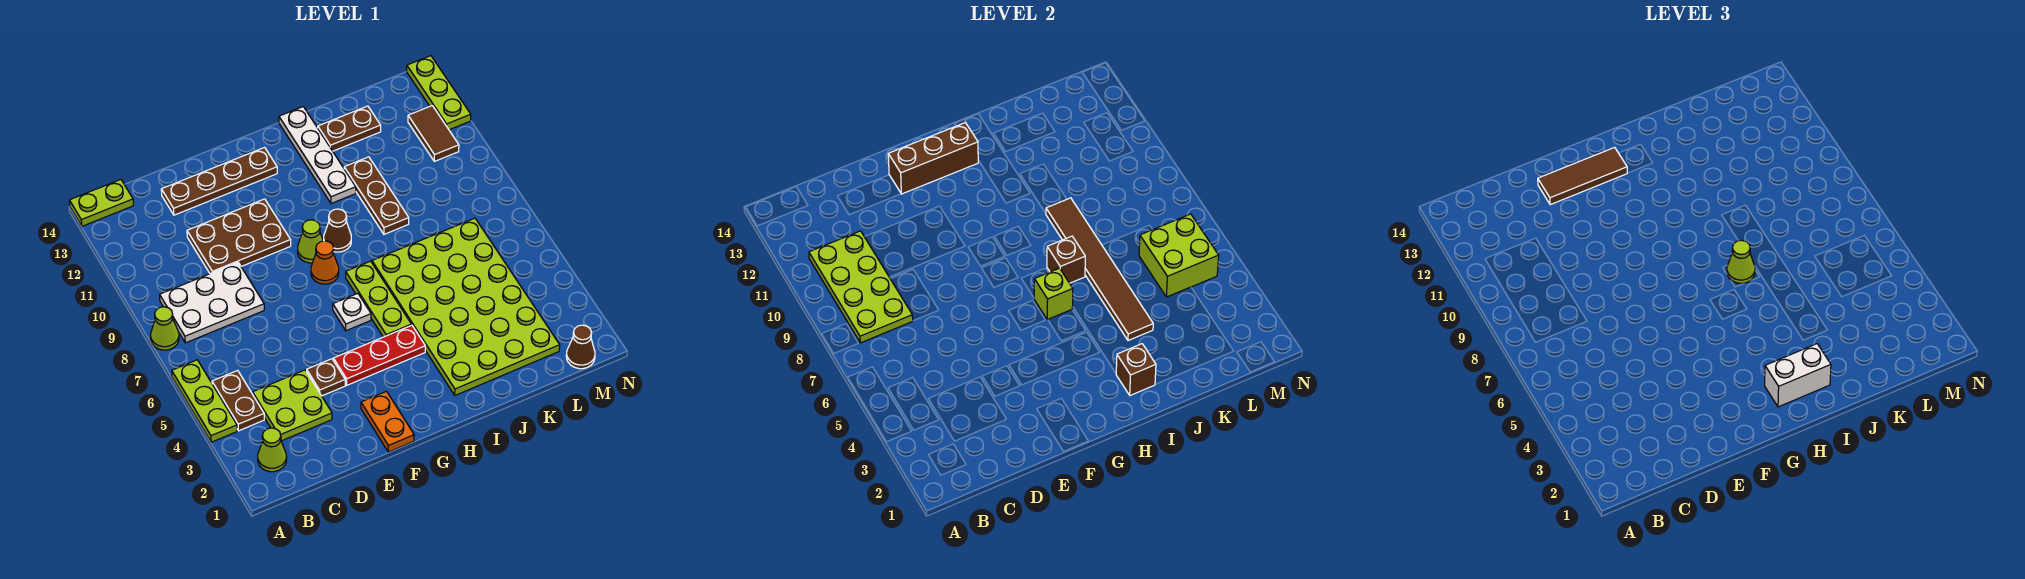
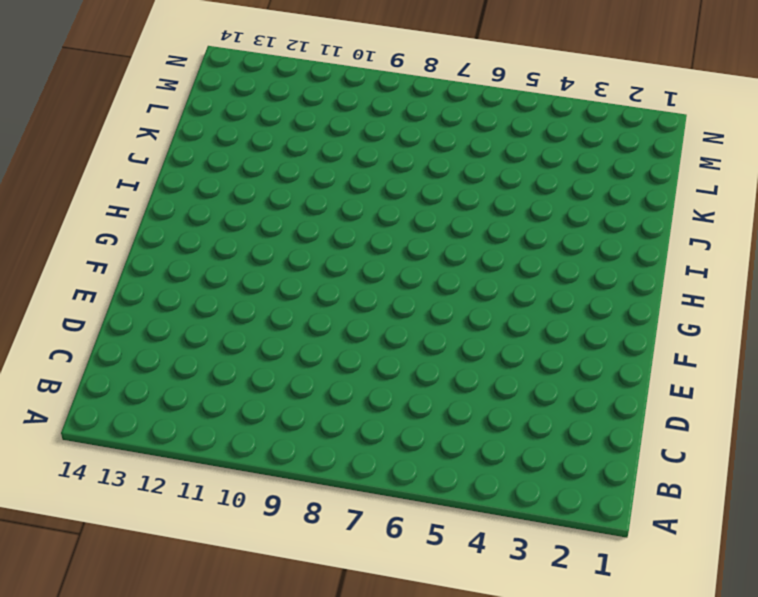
none -> lime plate A4:A6 level 1
none -> lime cone A8 level 1
none -> lime plate A14:B14 level 1
none -> lime cone B2 level 1

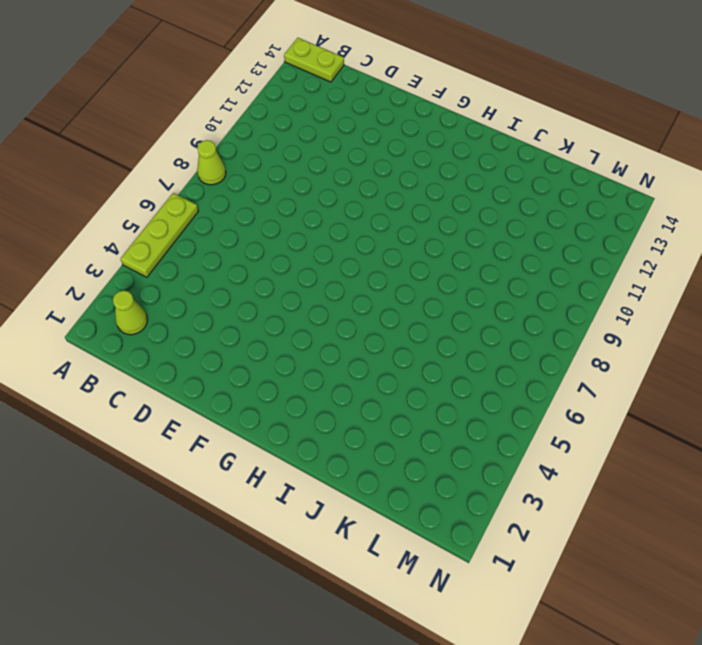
none -> brown plate B4:B5 level 1
none -> white plate B8:D9 level 1
none -> lime plate C3:D4 level 1
none -> brown plate D10:F11 level 1

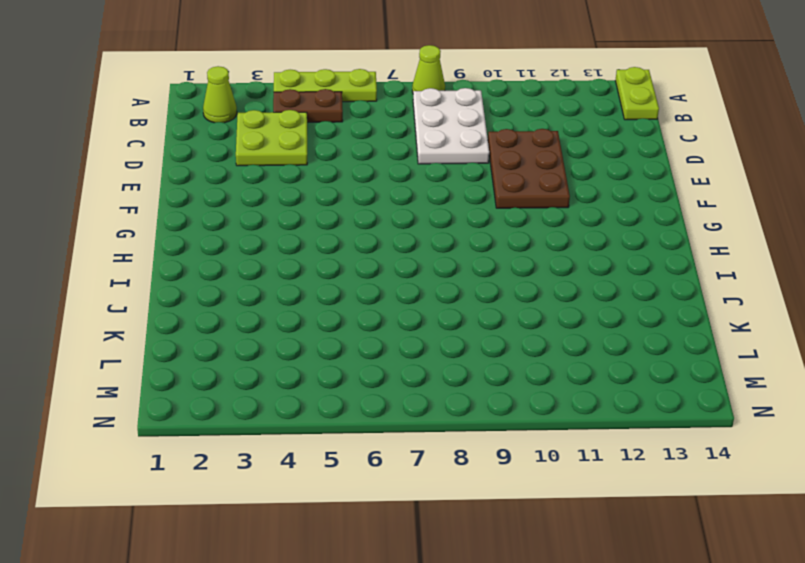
none -> brown plate D13:G13 level 1
none -> brown plate E4 level 1
none -> orange plate F1:F2 level 1
none -> red plate F4:H4 level 1

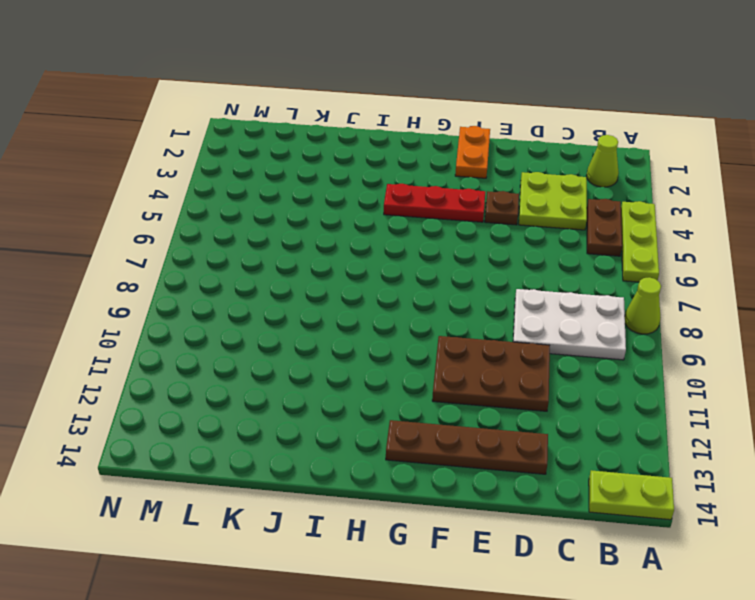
none -> white plate G6 level 1
none -> orange cone G8 level 1
none -> lime cone G9 level 1
none -> lime plate H5:H7 level 1

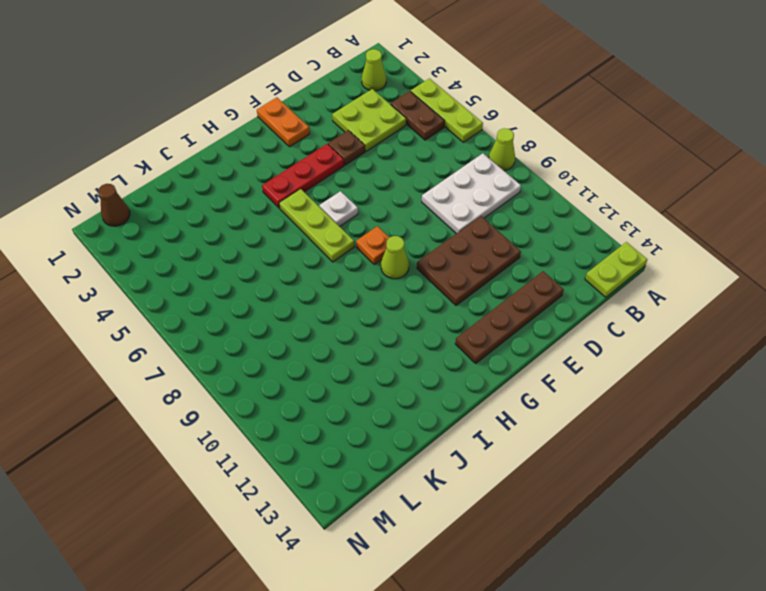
orange plate G8 level 1 -> orange cone G8 level 1
none -> brown cone H9 level 1
none -> lime plate I2:L7 level 1
none -> white plate I11:I14 level 1
none -> brown plate J9:J11 level 1

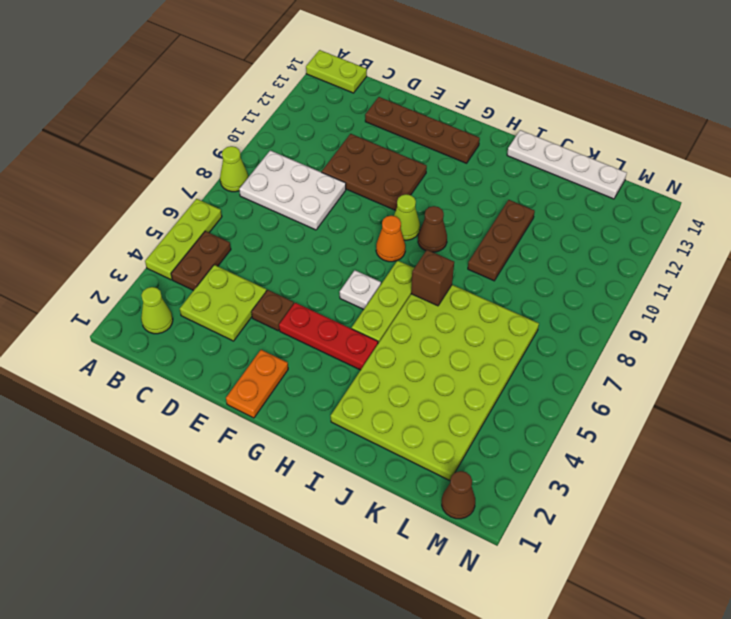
white plate I14:L14 level 1 -> white plate I11:I14 level 1
none -> brown plate J13:K13 level 1
none -> brown tile M11:M12 level 1
none -> lime plate N12:N14 level 1
none -> lime plate B8:C11 level 2

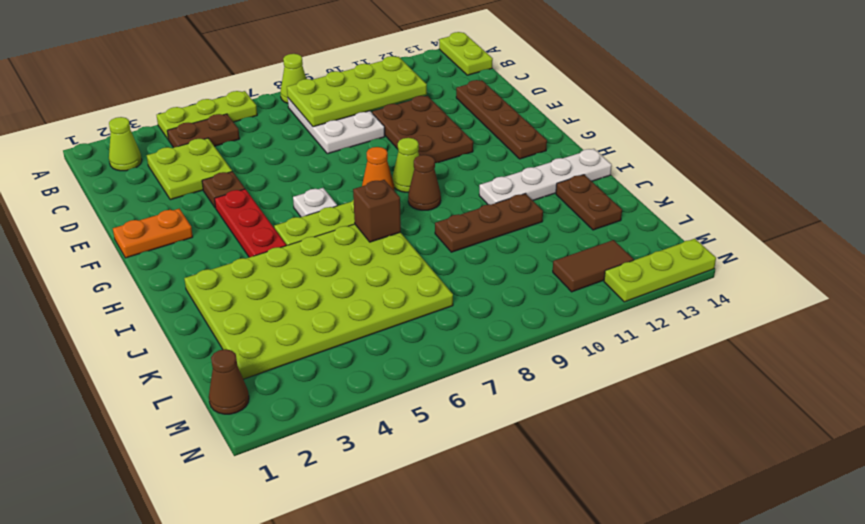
none -> brown brick F13:H13 level 2
none -> lime brick H6 level 2
none -> brown brick I2 level 2
none -> brown tile J4:J9 level 2

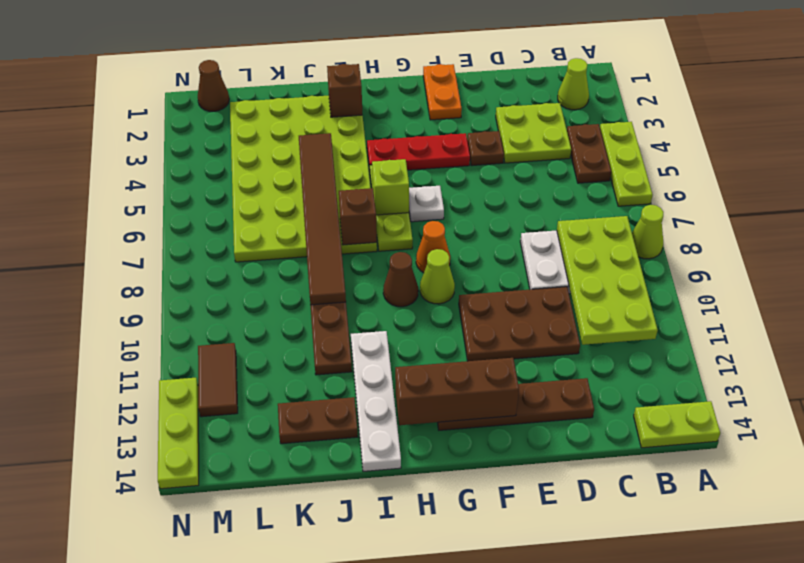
none -> lime brick L5:M6 level 2
none -> brown tile E13:G13 level 3
none -> white brick H2:I2 level 3
none -> lime cone I7 level 3

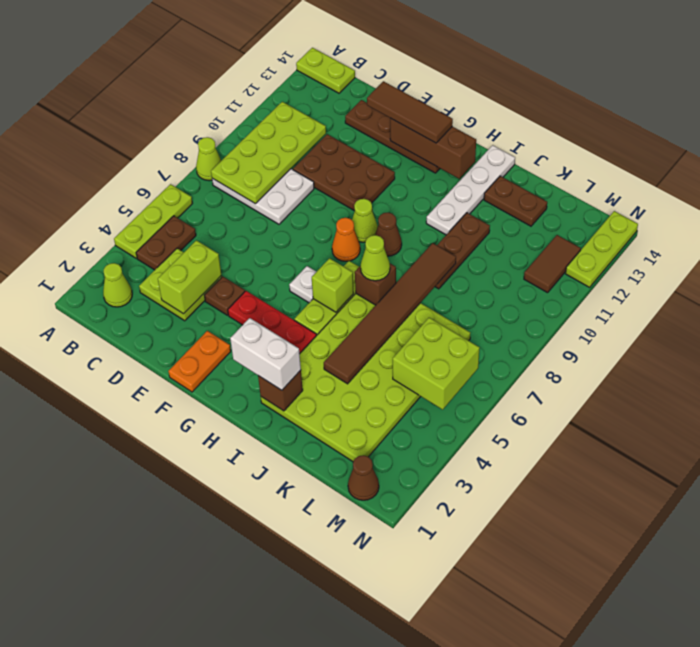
lime brick D3:D4 level 2 -> none

